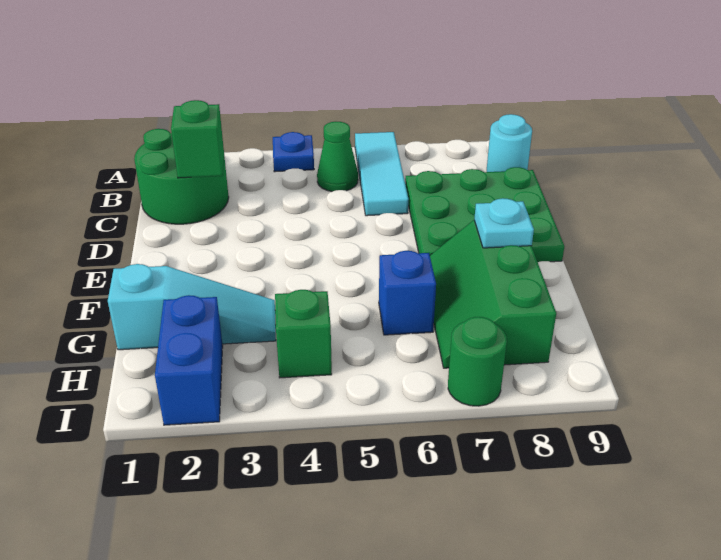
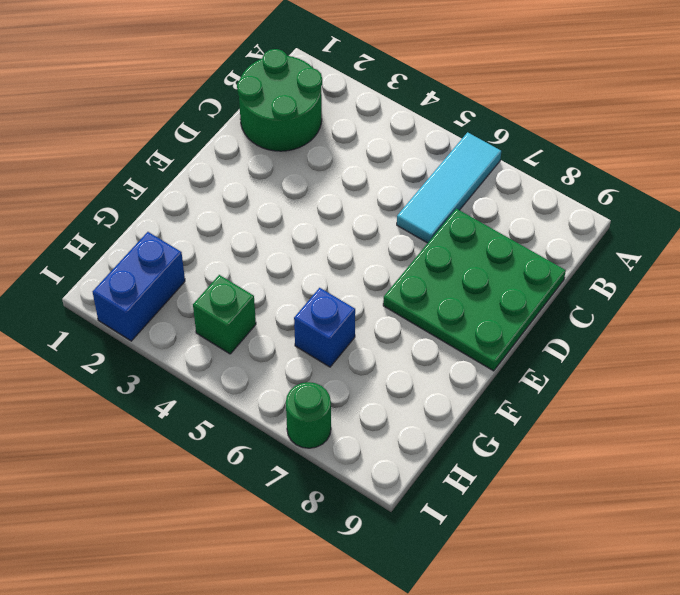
none -> blue plate A4 level 1
none -> green cone B5 level 1
none -> cyan round brick B9 level 1

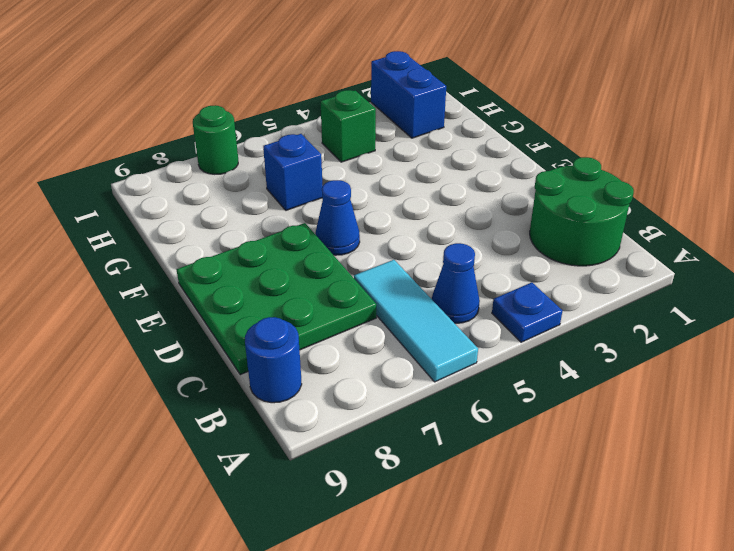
blue cone B5 level 1 -> green cone B5 level 1
blue round brick B9 level 1 -> cyan round brick B9 level 1
blue cone E6 level 1 -> none
none -> green slope F7:H8 level 1 top 8
none -> cyan slope G1:G3 level 1 top 1
none -> green brick C2 level 2

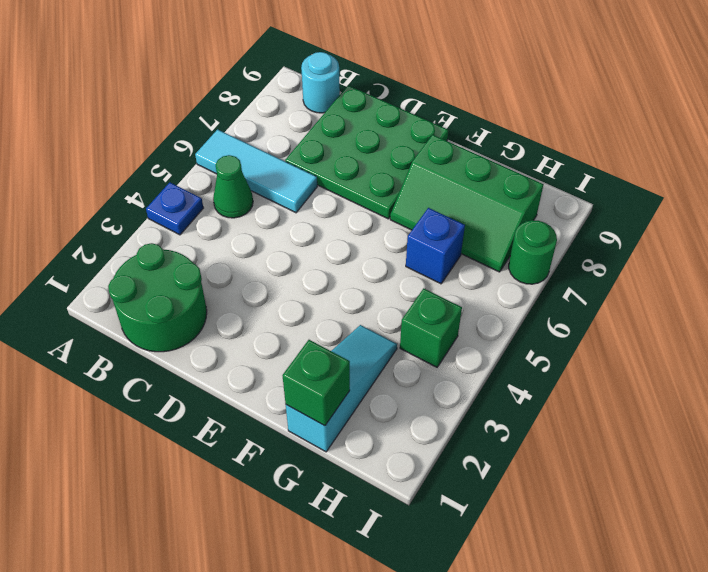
green brick G1 level 2 -> green brick C2 level 2
none -> blue brick H2:I2 level 1
none -> cyan plate F8 level 2

